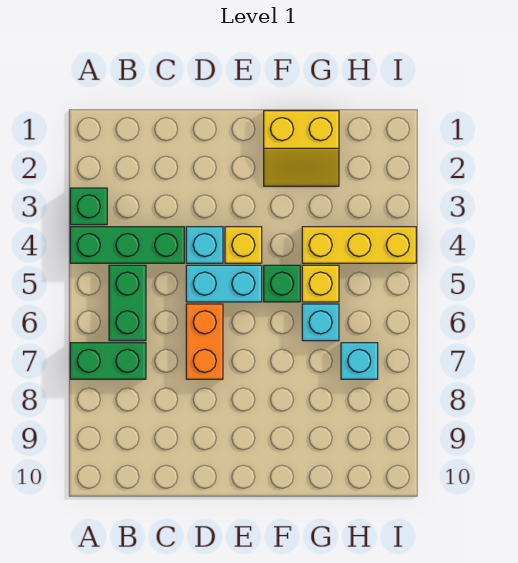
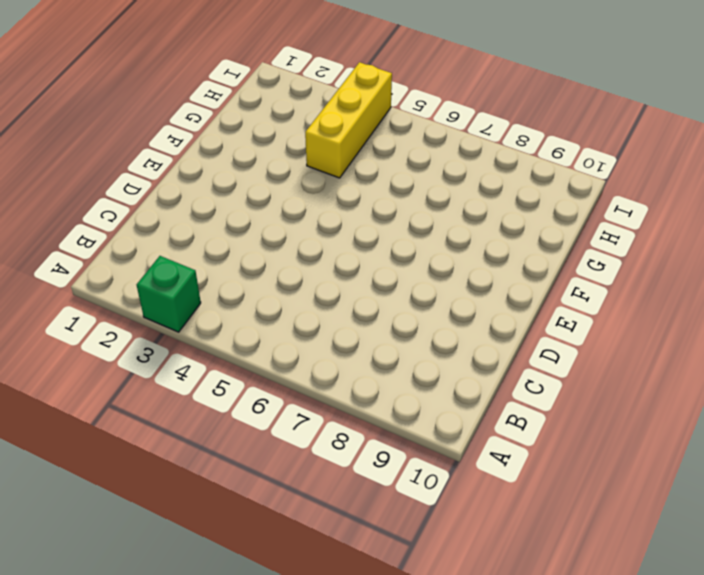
none -> green brick A4:C4 level 1
none -> green brick A7:B7 level 1
none -> green brick B5:B6 level 1

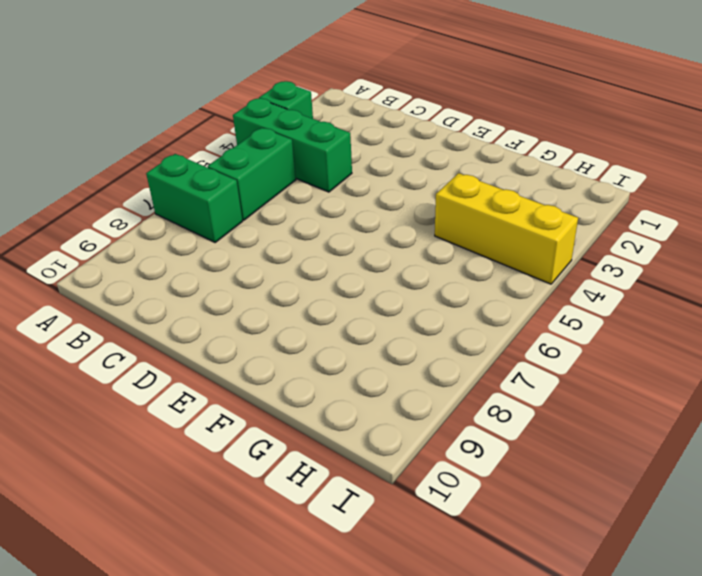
none -> cyan brick D4 level 1
none -> cyan brick D5:E5 level 1
none -> orange brick D6:D7 level 1

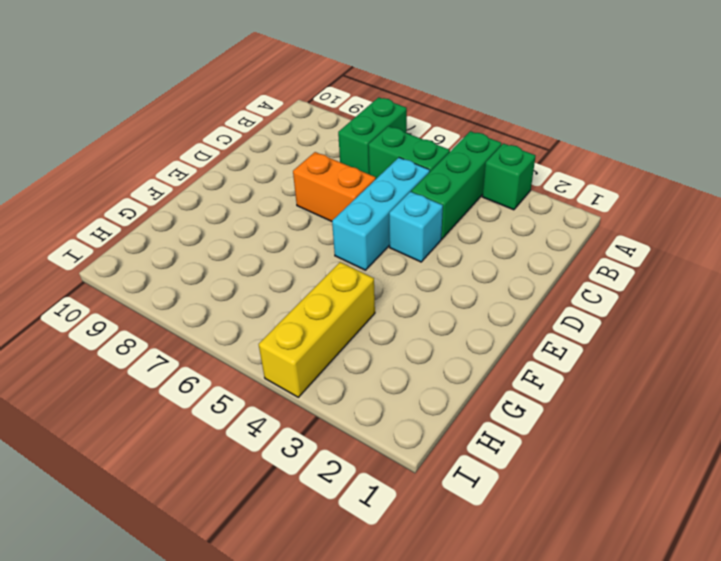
cyan brick C5:E5 level 1 -> cyan brick D5:E5 level 1
none -> yellow brick E4 level 1
none -> yellow slope F1:G2 level 1 top 1
none -> green brick F5 level 1

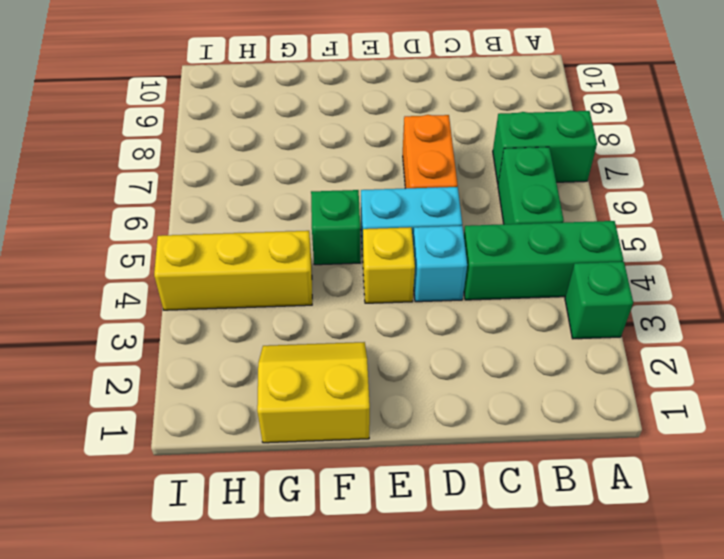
none -> yellow brick G5 level 1
none -> cyan brick G6 level 1
none -> cyan brick H7 level 1

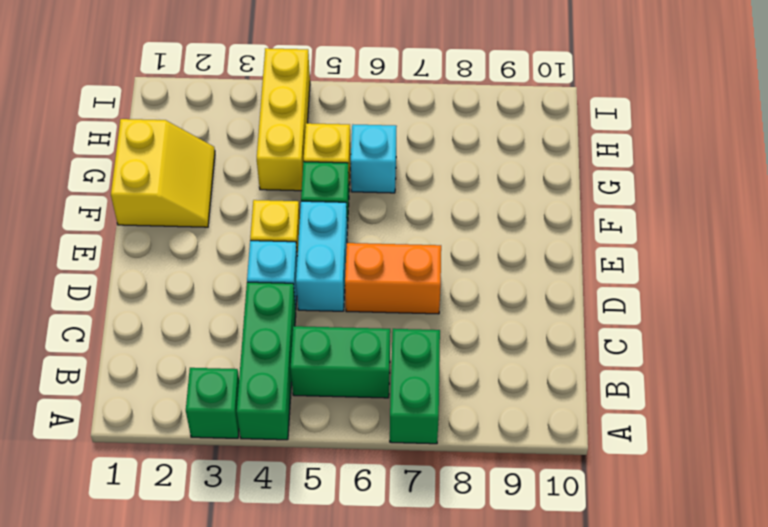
none -> cyan brick H7 level 1

